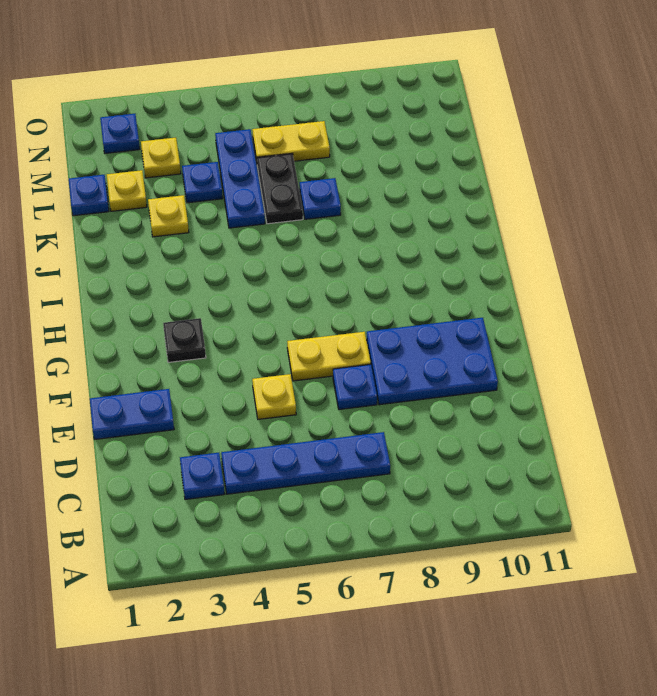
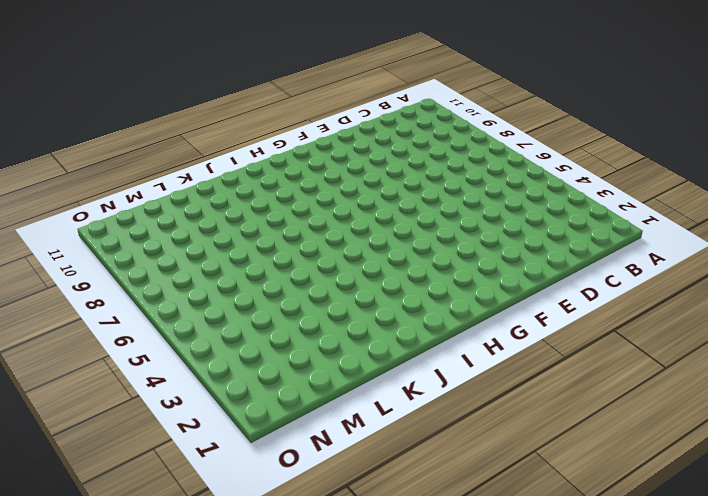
none -> blue plate C3 level 1
none -> blue plate C4:C7 level 1
none -> blue plate E1:E2 level 1

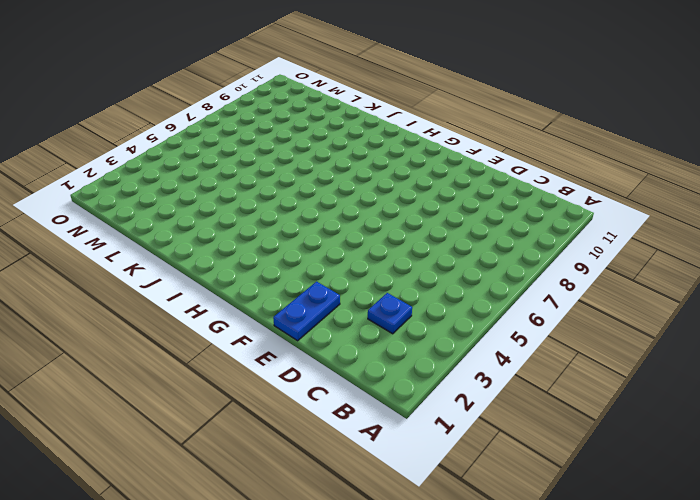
none -> blue plate C4:C7 level 1
none -> yellow plate E5 level 1
none -> blue plate E7 level 1

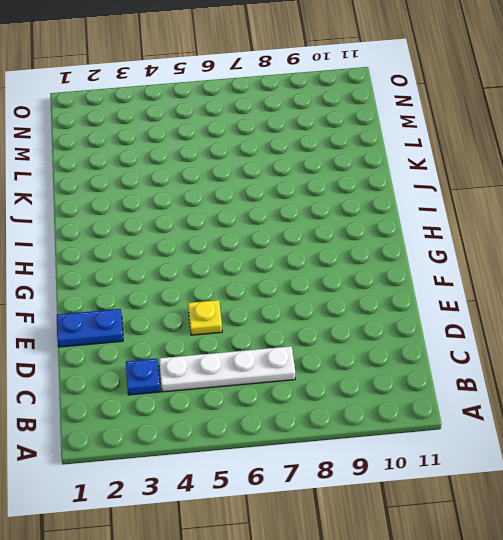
white plate C4:C7 level 1 -> blue plate C4:C7 level 1
none -> blue plate E7 level 1
none -> blue plate E8:F10 level 1
none -> yellow plate F6:F7 level 1

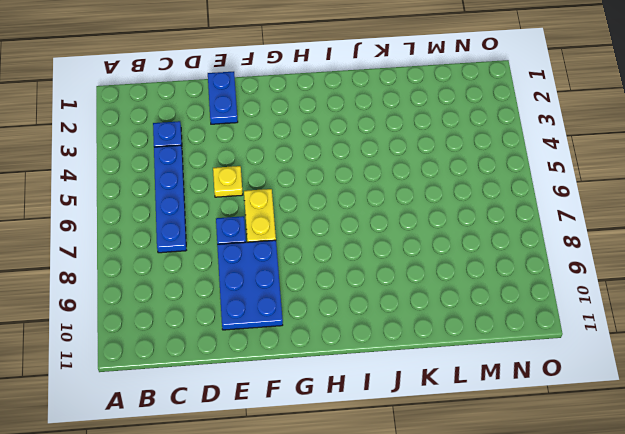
none -> black plate G3 level 1
none -> yellow plate K3 level 1
none -> blue plate K5:M5 level 1

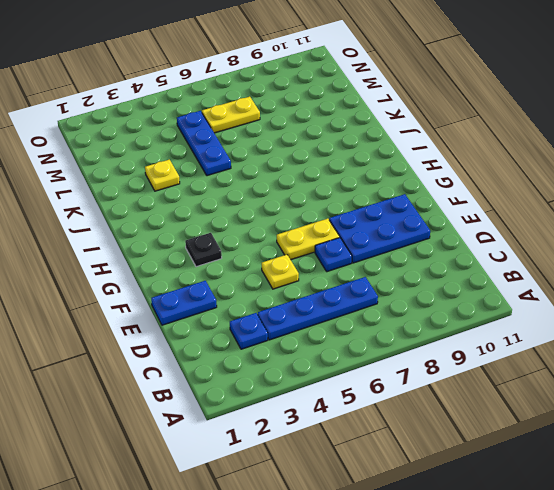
none -> black plate K6:L6 level 1
none -> blue plate K7 level 1
none -> blue plate L1 level 1

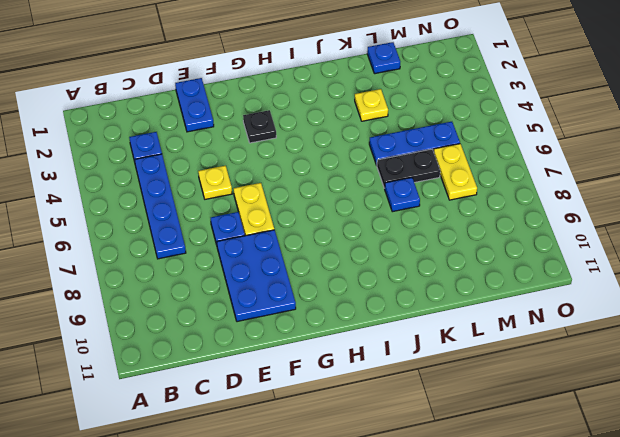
none -> yellow plate L2 level 1
none -> blue plate L4 level 1
none -> yellow plate M3 level 1

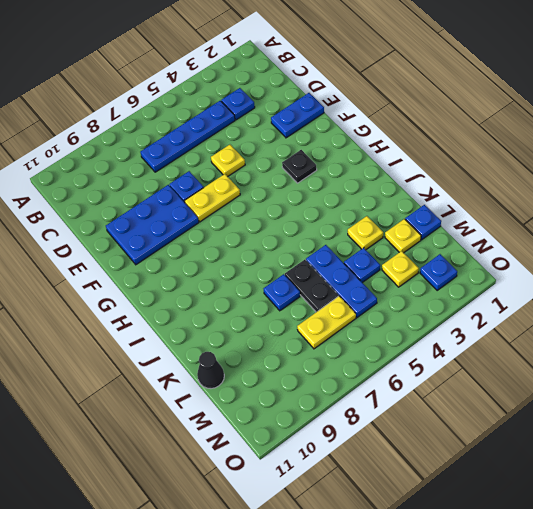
black cone L11 level 1 -> none

